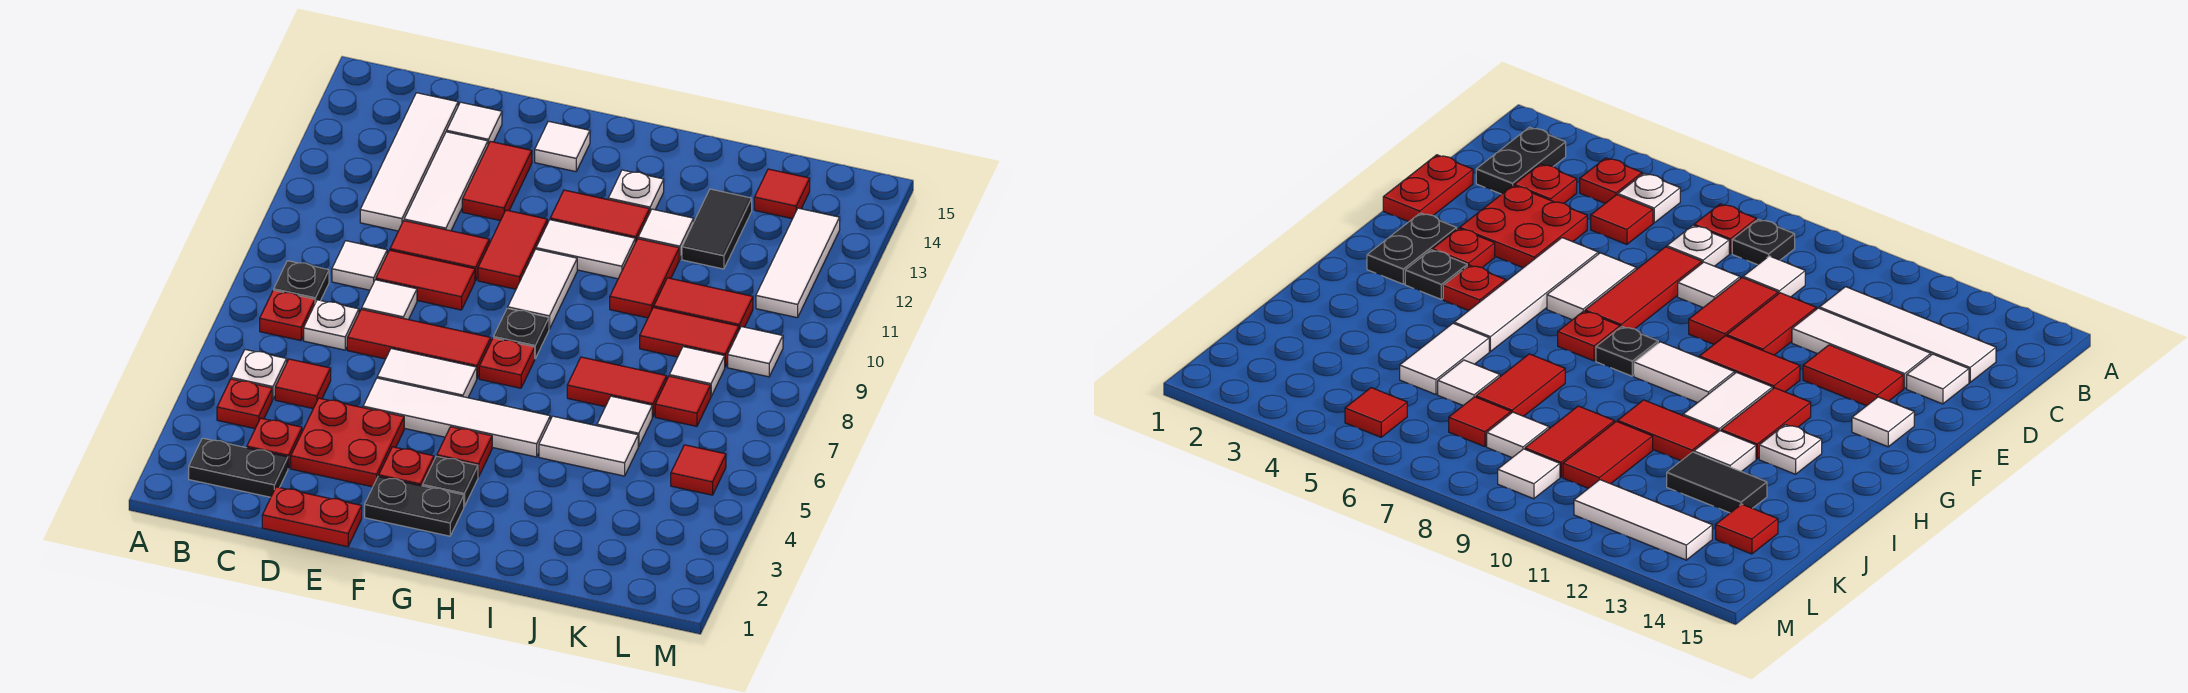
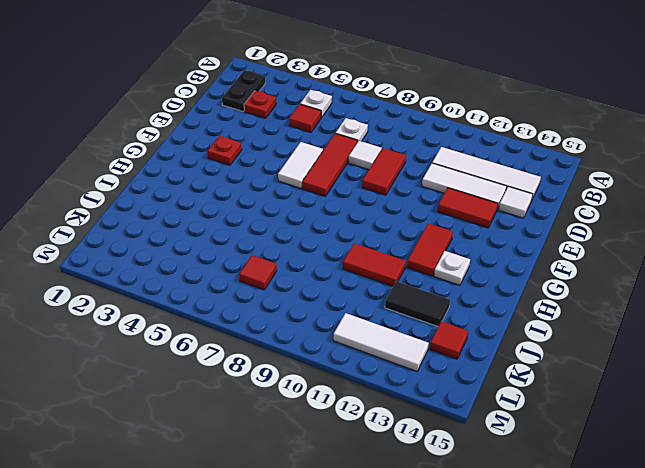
none -> red plate B4 level 1
none -> red plate B7 level 1
none -> black plate B8 level 1
none -> white tile C9 level 1

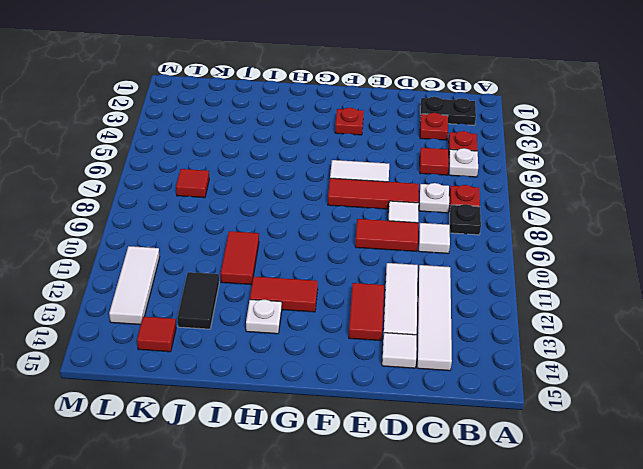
none -> red plate D1:E1 level 1
none -> red plate D3:E4 level 1
none -> red tile D10:E10 level 1
none -> white tile E5:H5 level 1

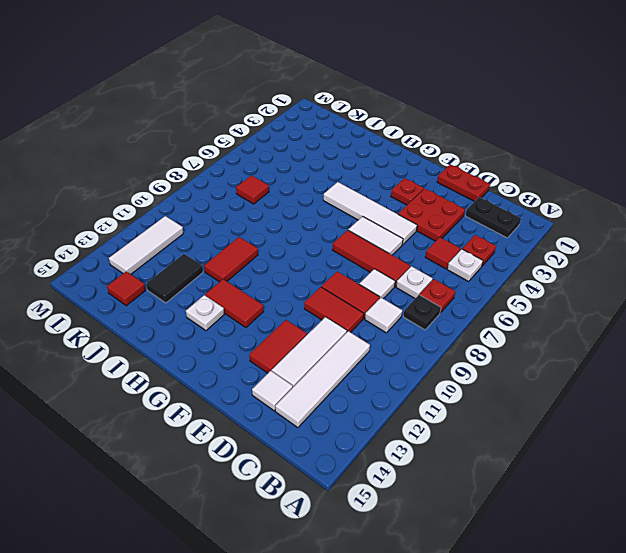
none -> red plate C3 level 1
none -> black plate F2:G2 level 1
none -> red tile F10:F11 level 1
none -> white tile F14 level 1

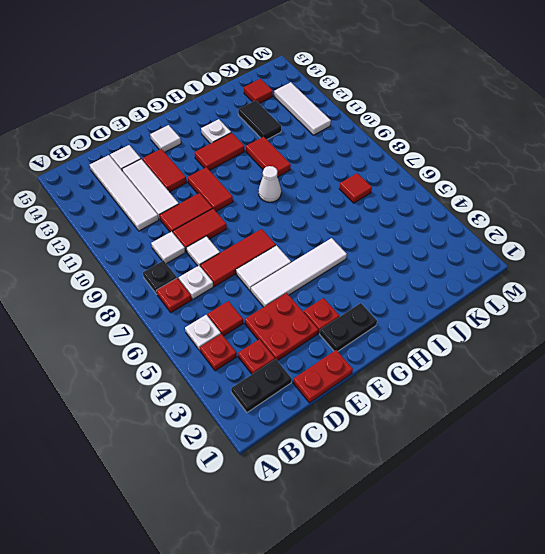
white cone H9 level 1 -> none
none -> black plate G3 level 1
none -> red plate G4 level 1
none -> red plate G7 level 1
none -> black plate G8 level 1

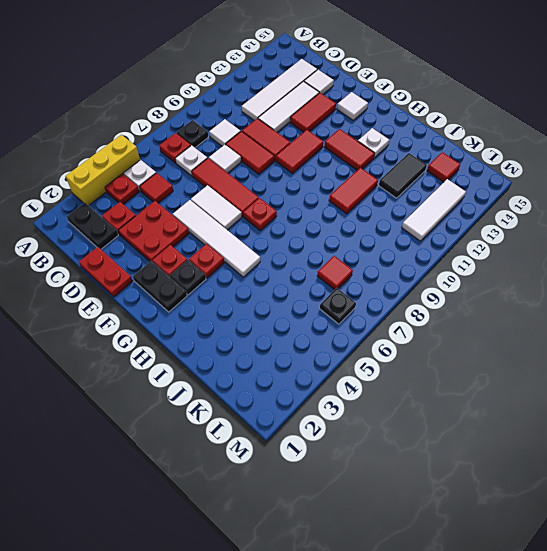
yellow brick A3:A5 level 1 -> none
black plate L6 level 1 -> black plate G8 level 1
none -> white tile G9:G10 level 1
none -> white tile G11:H11 level 1
none -> white tile I5:J5 level 1
none -> red tile I7:J7 level 1

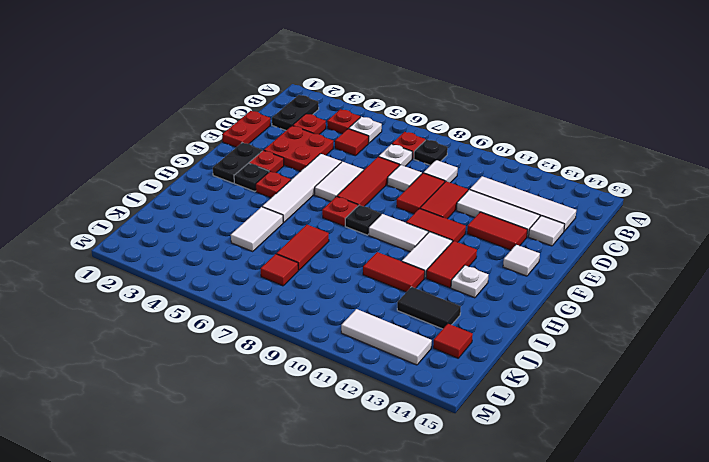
none -> white tile I12 level 1
none -> white tile J6 level 1
none -> red tile J9:K9 level 1
none -> red tile J10:K10 level 1

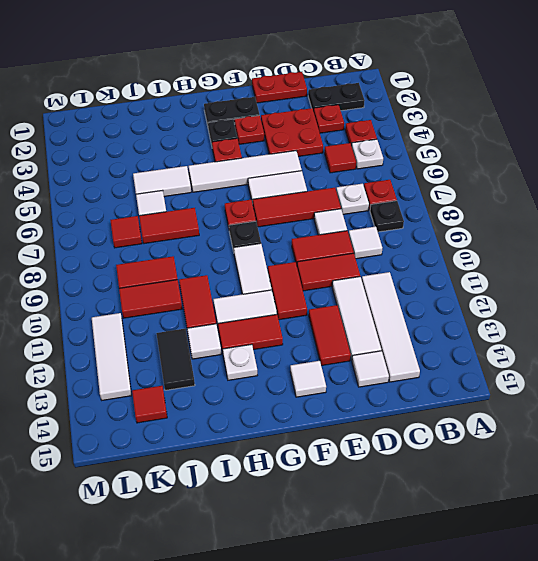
none -> white tile K8 level 1
none -> red tile L5 level 1
none -> white tile L9 level 1

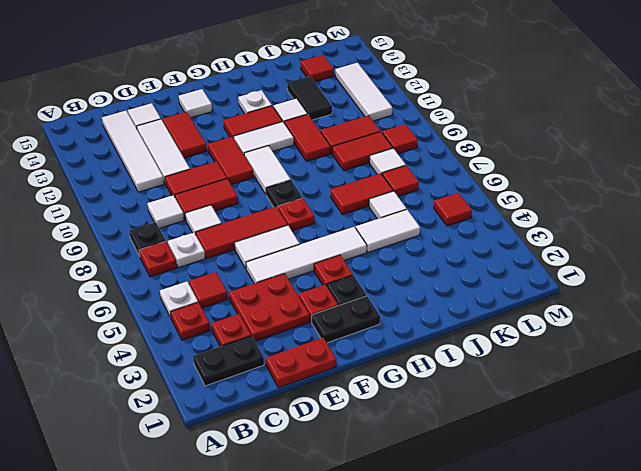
red tile L9 level 1 -> white tile L9 level 1

